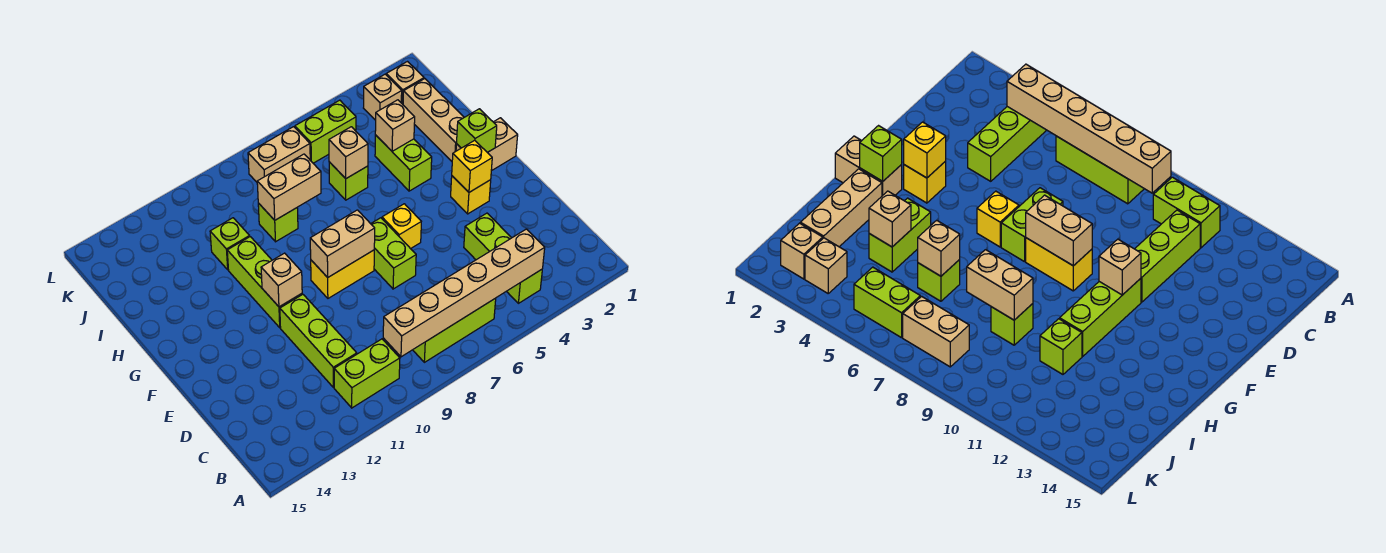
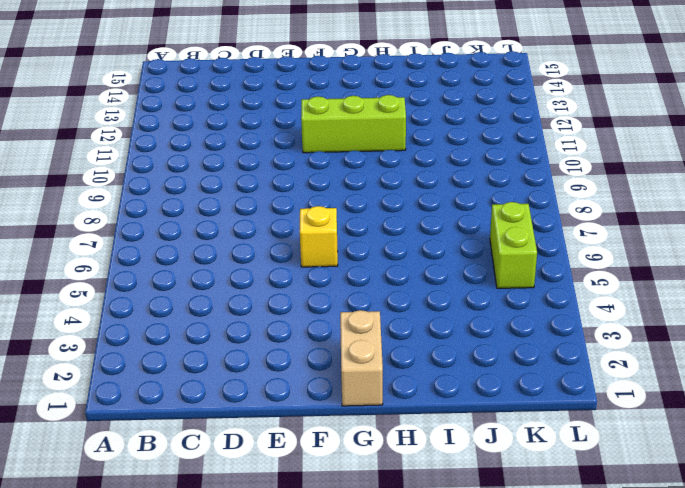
none -> lime brick B4:D4 level 1
none -> lime brick B6:B8 level 1
none -> lime brick B10:B11 level 1

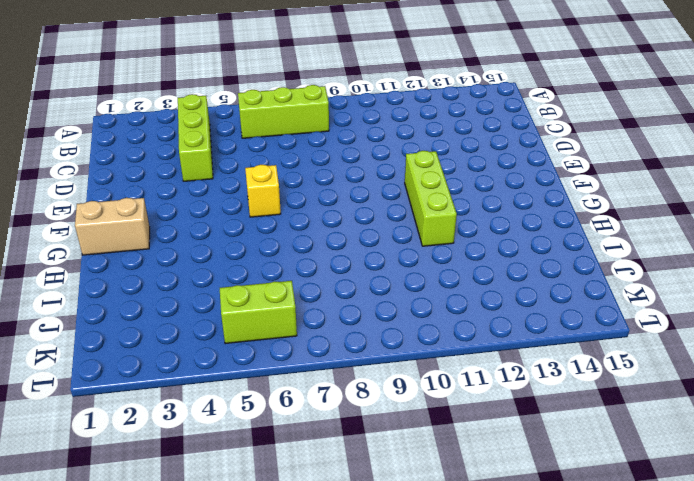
none -> lime brick B10:B11 level 1
none -> lime brick C11:E11 level 1
none -> lime brick E7:F7 level 1

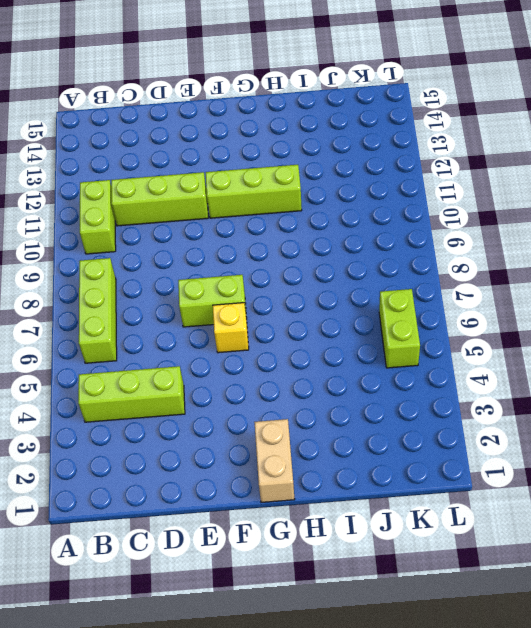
none -> yellow brick F3 level 1
none -> yellow brick F8:F9 level 1
none -> tan brick H2:J2 level 1

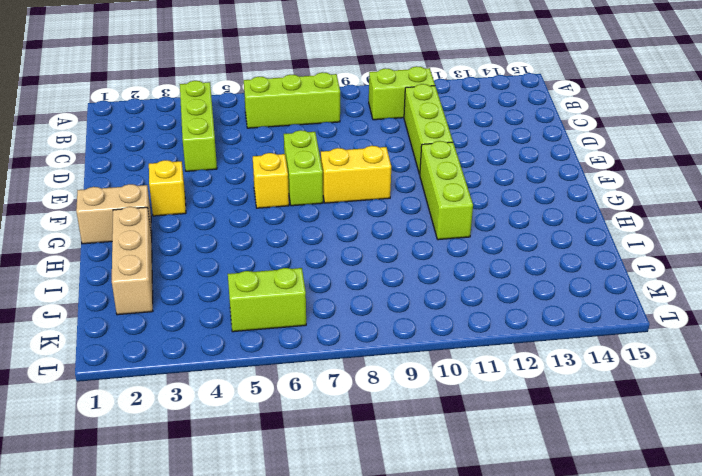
none -> lime brick H4:I4 level 1
none -> lime brick I6 level 1
none -> lime brick I9 level 1

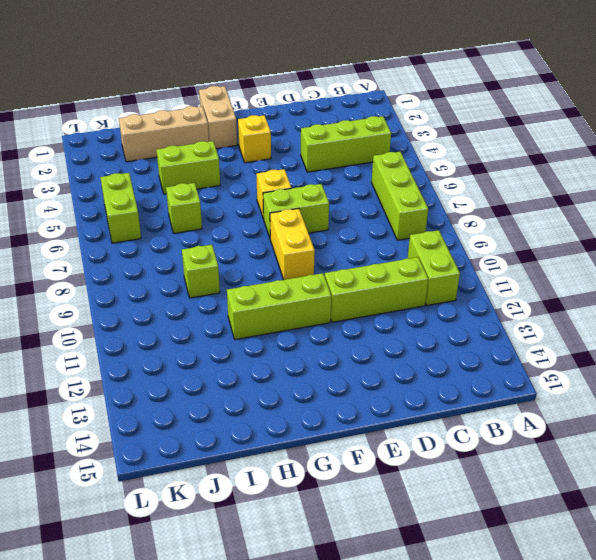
none -> lime brick I11 level 1
none -> tan brick K2 level 1
none -> tan brick K3 level 1

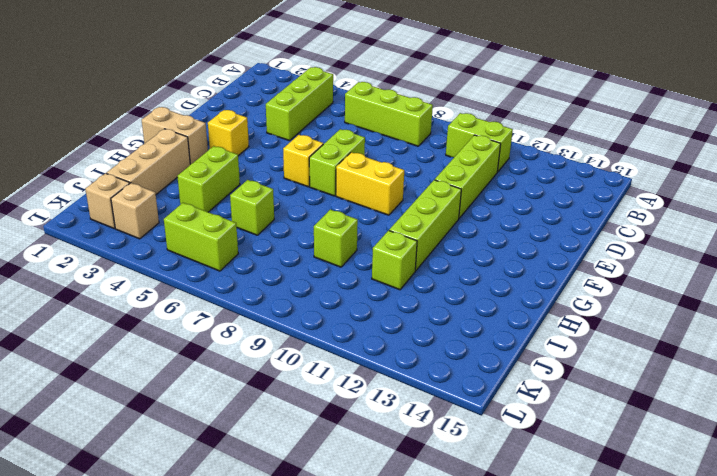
none -> tan brick K7:K8 level 1
none -> tan brick B4:B9 level 2
none -> yellow brick F3 level 2

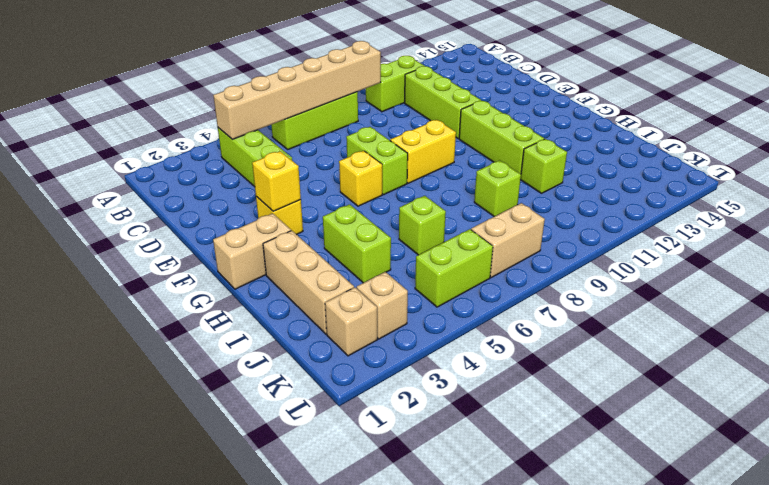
none -> tan brick F8:F9 level 2
none -> tan brick F11 level 2
none -> lime brick G2 level 2

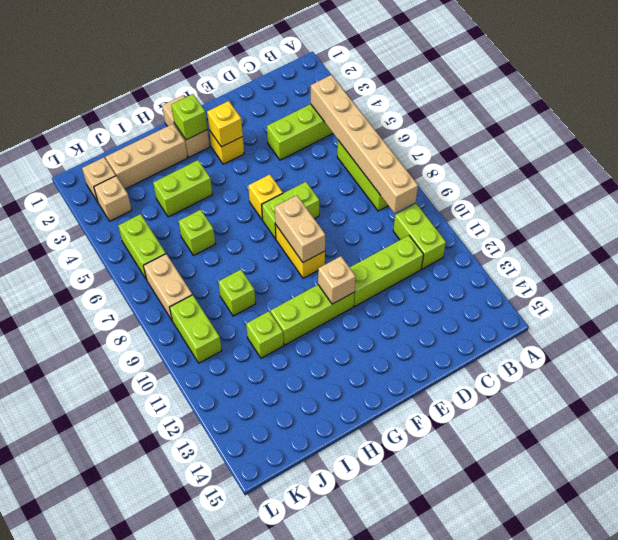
lime brick K9:K10 level 1 -> none
none -> tan brick I4 level 2
none -> tan brick I6 level 2
none -> tan brick I8:I9 level 2

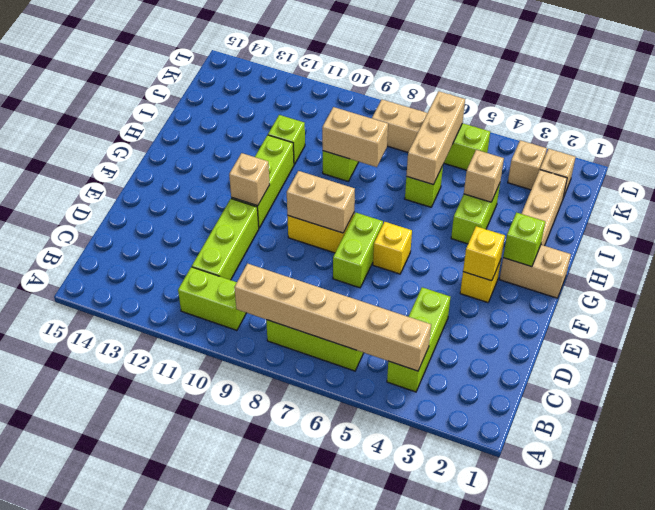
tan brick I6:K6 level 2 -> tan brick I6 level 2

